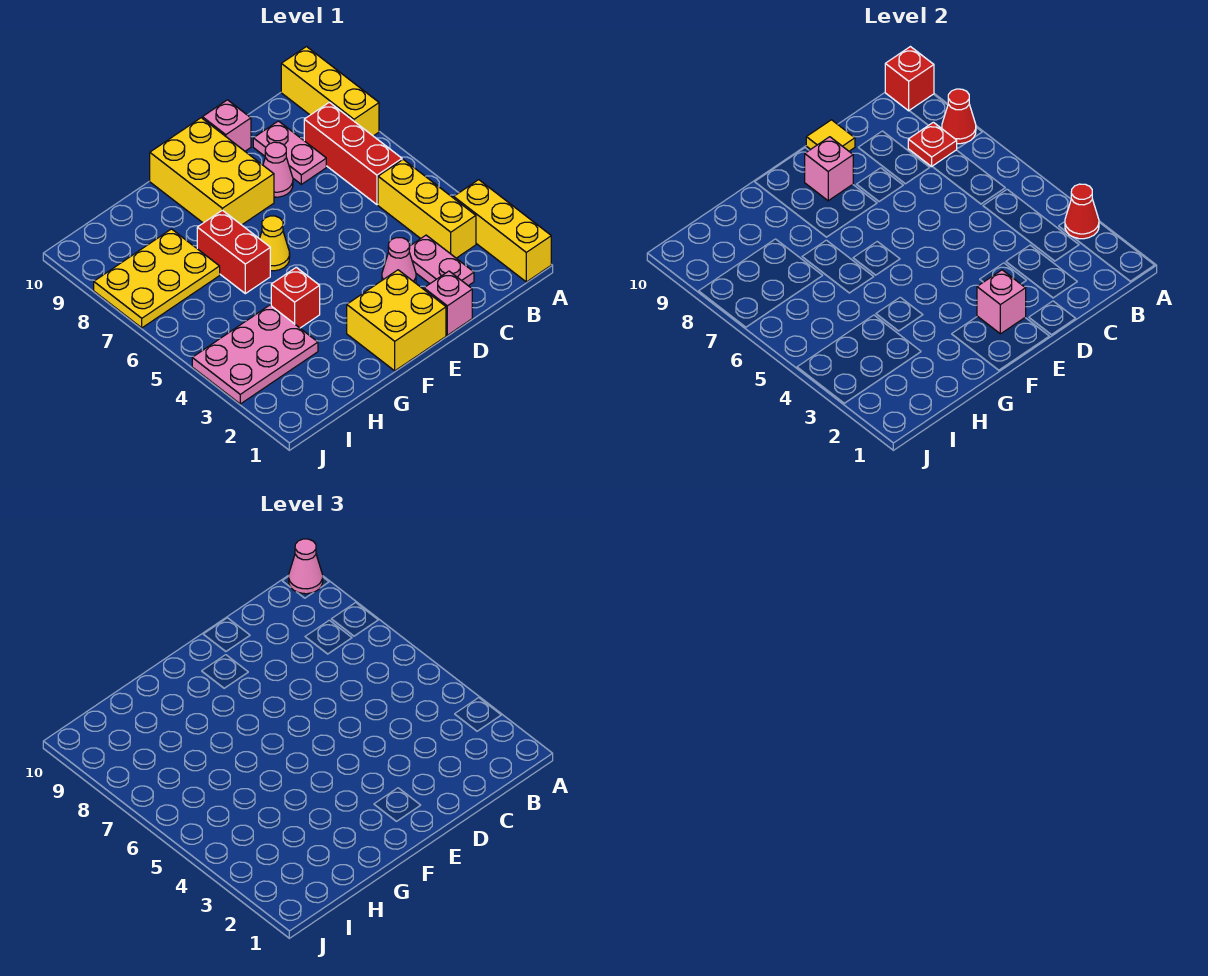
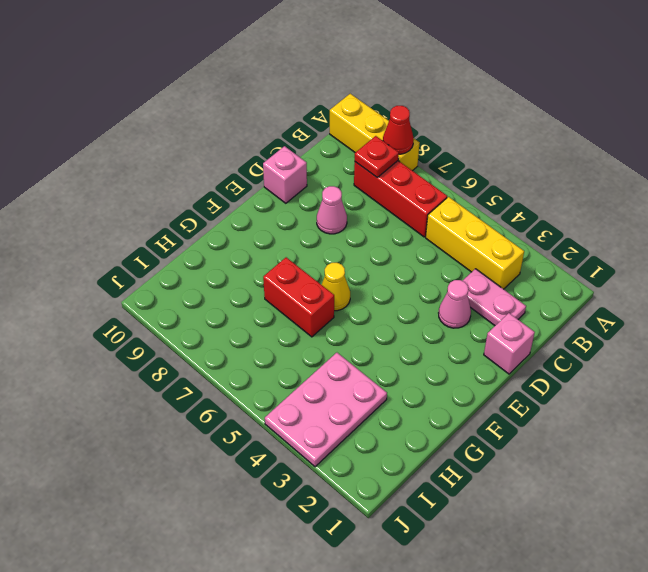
none -> yellow brick A1:A3 level 1
none -> pink plate C8:C9 level 1
none -> yellow brick E1:F2 level 1

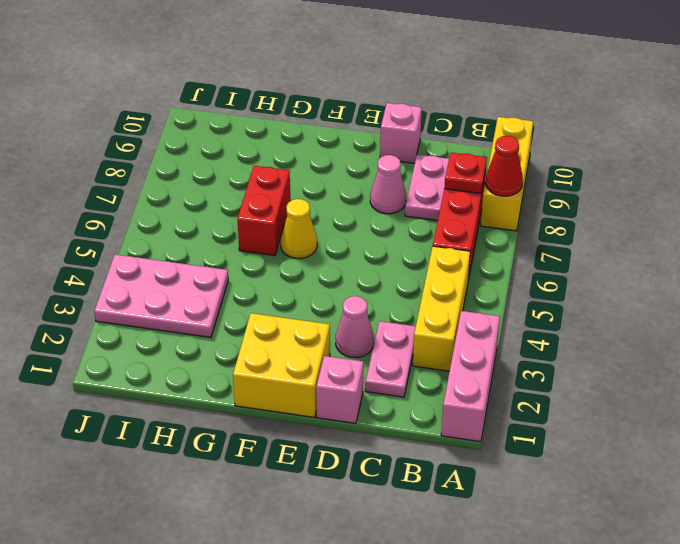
pink brick A1:A3 level 1 -> yellow brick A1:A3 level 1
none -> yellow brick E8:F10 level 1
none -> red brick G4 level 1
none -> yellow plate H7:J8 level 1

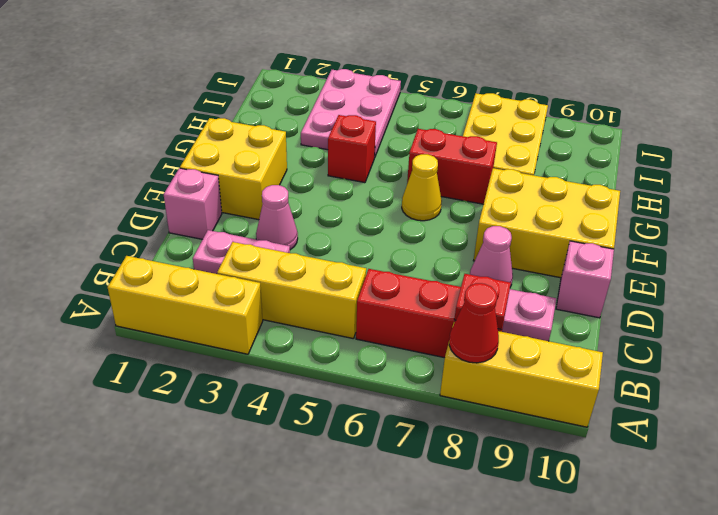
none -> red cone A3 level 2
none -> red brick A10 level 2
none -> yellow tile D10 level 2

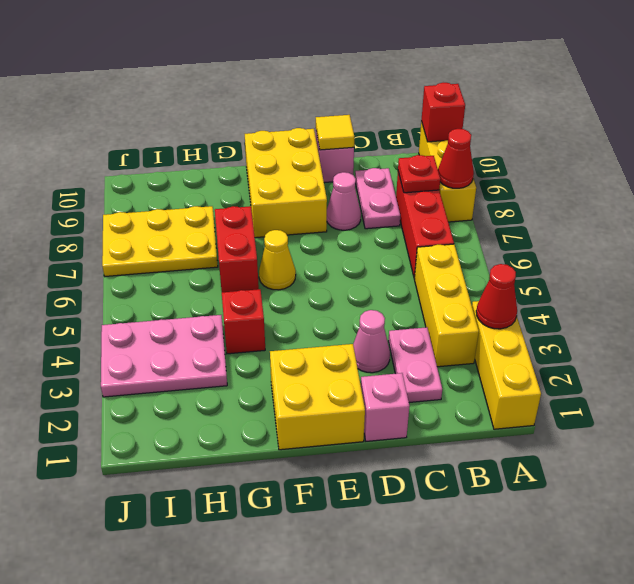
none -> pink brick E2 level 2
none -> pink brick E9 level 2
none -> pink cone A10 level 3

